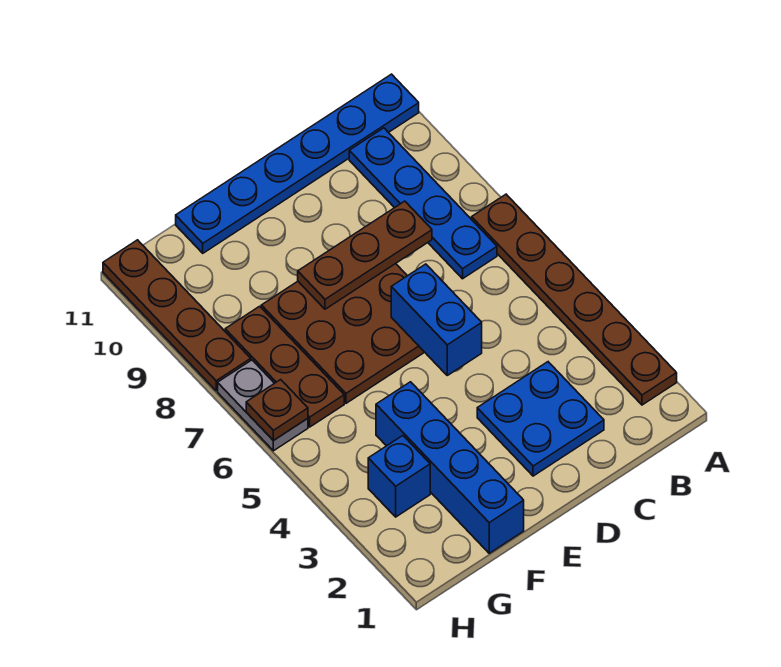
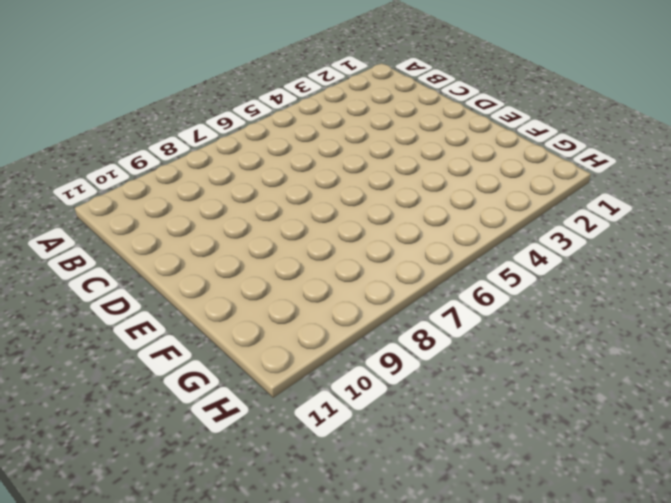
none -> brown plate A2:A7 level 1
none -> blue plate A11:F11 level 1
none -> blue plate B7:B10 level 1

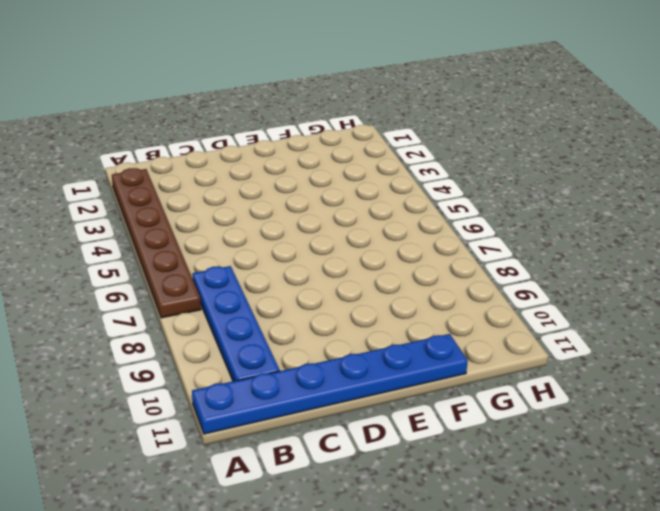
none -> blue plate C2:D3 level 1
none -> brown plate D6:F8 level 1
none -> blue brick F1:F4 level 1

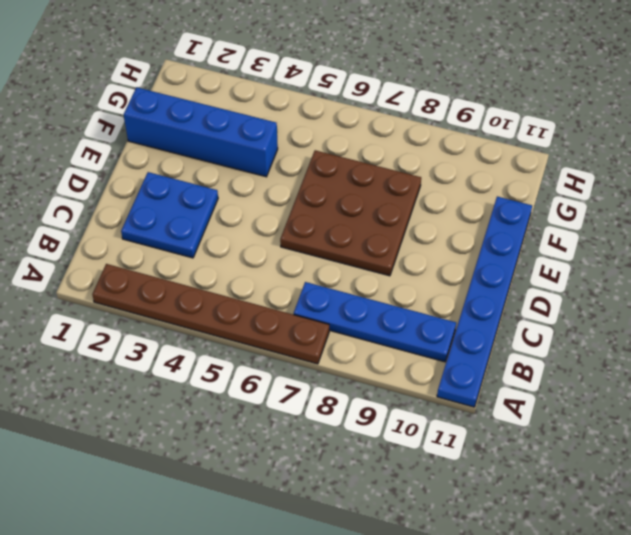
none -> blue brick G3 level 1
none -> brown plate G6:G8 level 1
none -> grey plate H6:H7 level 1

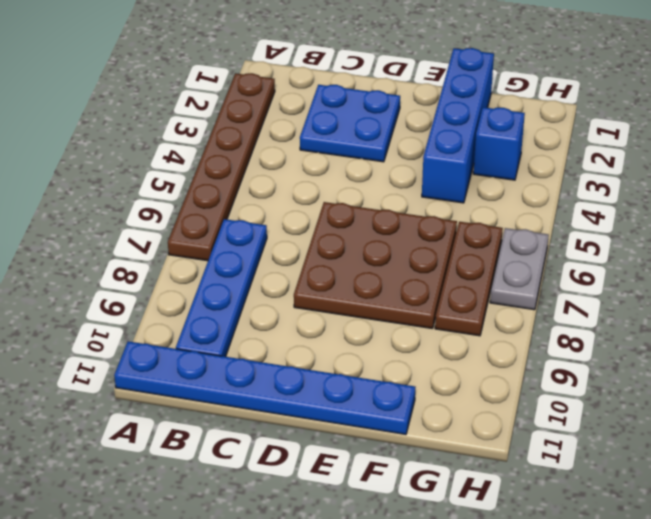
none -> brown plate H8:H11 level 1
none -> brown plate C8:E8 level 2
none -> blue brick D5:D6 level 2

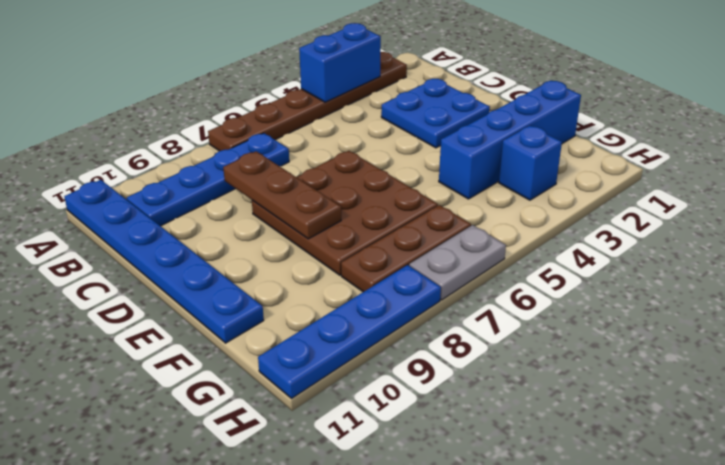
blue brick A3:A4 level 2 -> blue brick D5:D6 level 2
blue plate H8:H11 level 1 -> brown plate H8:H11 level 1
none -> brown plate H6 level 2

